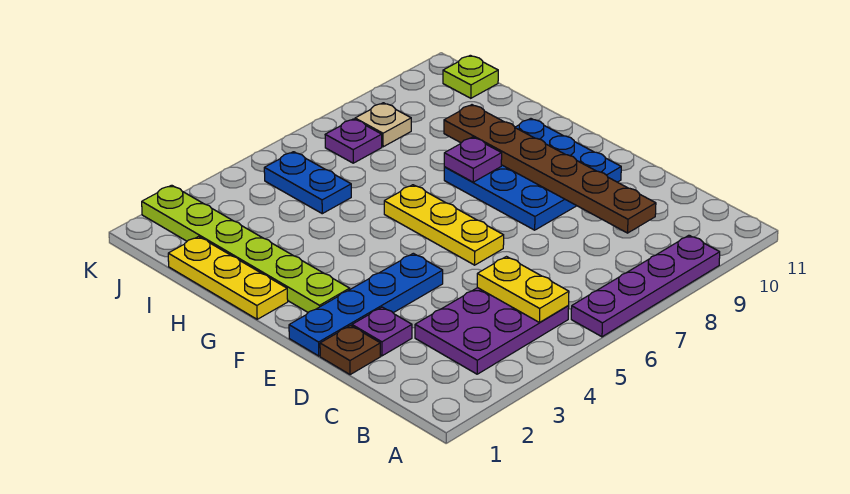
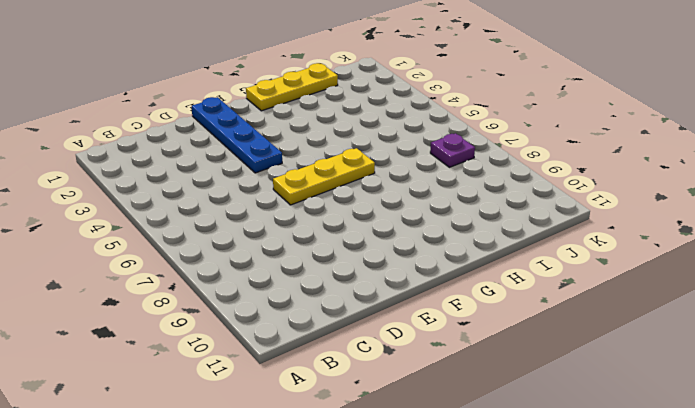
none -> purple plate A6:A9 level 1
none -> purple plate B3:C5 level 1
none -> brown plate D1 level 1

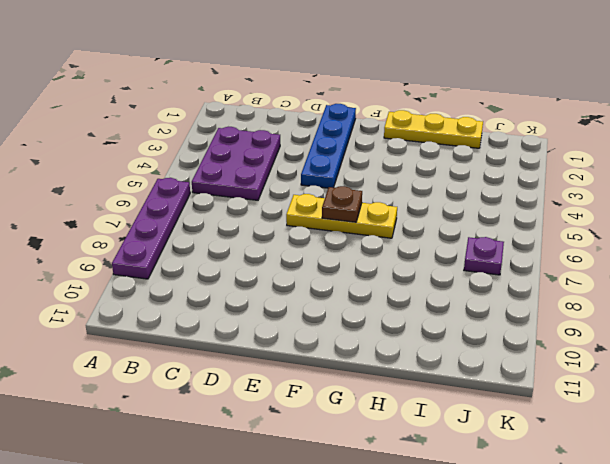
brown plate F6 level 2 -> brown plate D1 level 1
none -> purple plate D2 level 1
none -> blue plate E8:G10 level 1
none -> lime plate F2:K2 level 1

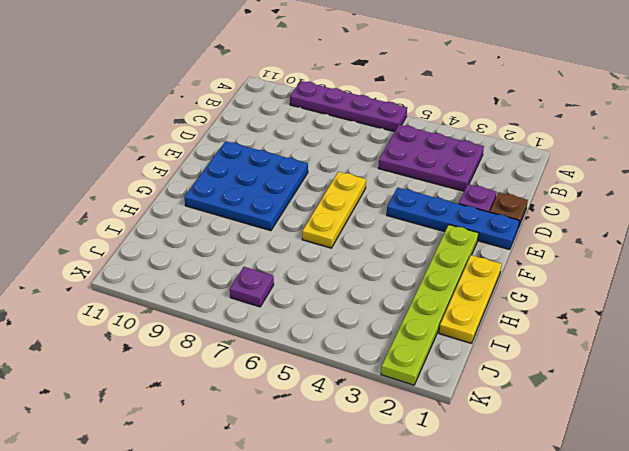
none -> blue plate I5:J5 level 1
none -> tan plate J8 level 1
none -> lime plate J11 level 1

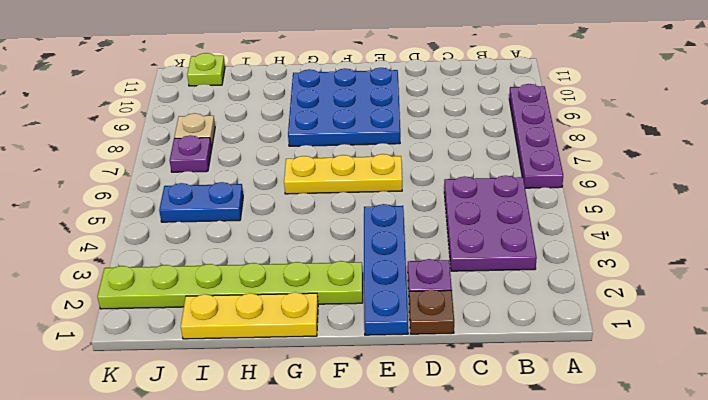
none -> yellow plate B5:C5 level 2
none -> brown plate C9:H9 level 2
none -> purple plate G8 level 2

